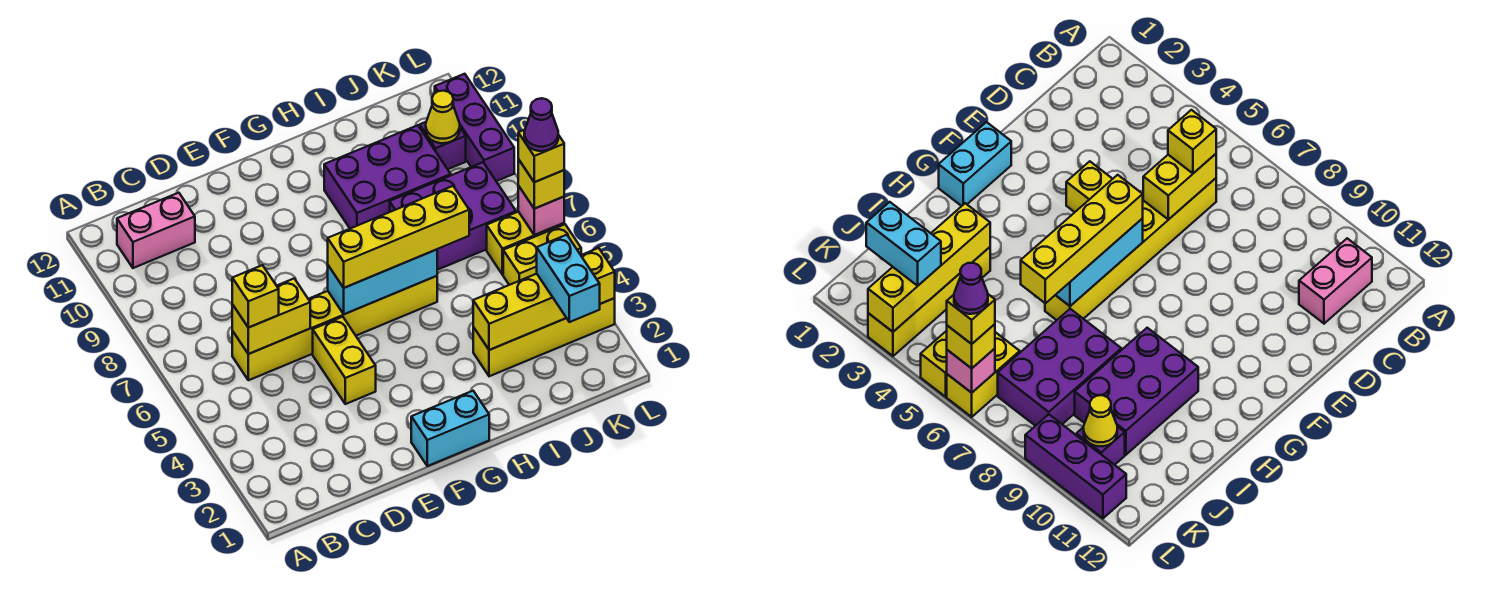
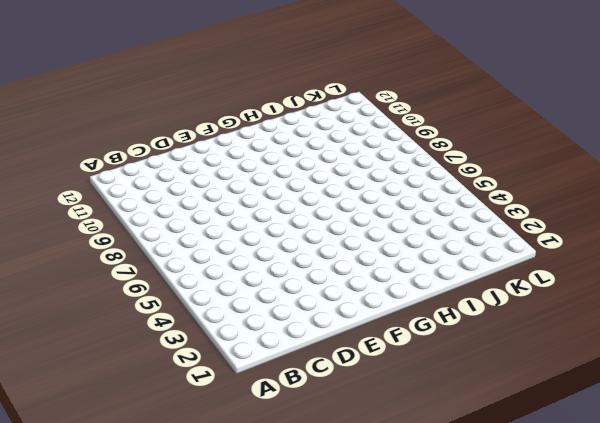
none -> pink brick B11:C11 level 1
none -> yellow brick C6:H6 level 1
none -> yellow brick E4:E5 level 1

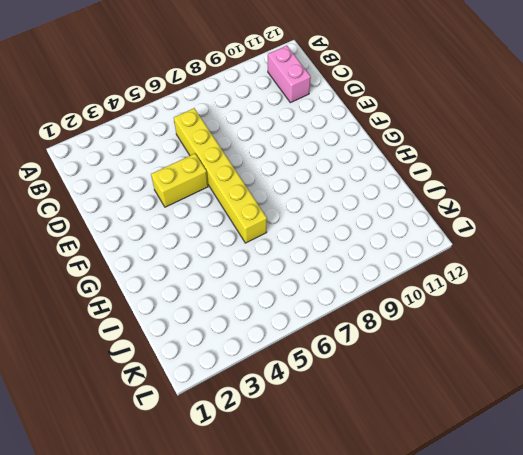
none -> cyan brick F1:G1 level 1
none -> purple brick H9:J10 level 1
none -> yellow brick I3:L3 level 1

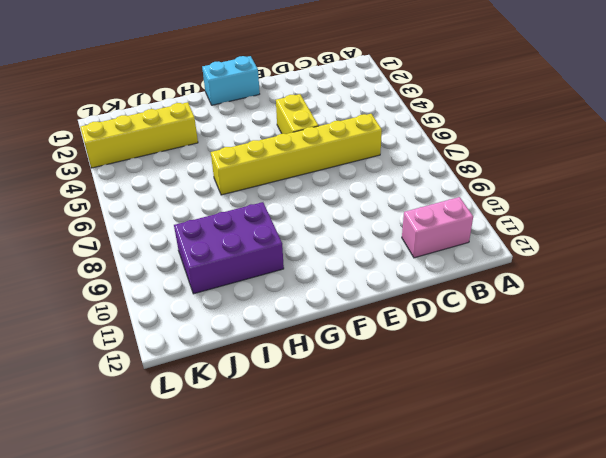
none -> purple brick I7:K8 level 1
none -> yellow brick K5:L5 level 1
none -> yellow brick K6:L6 level 1

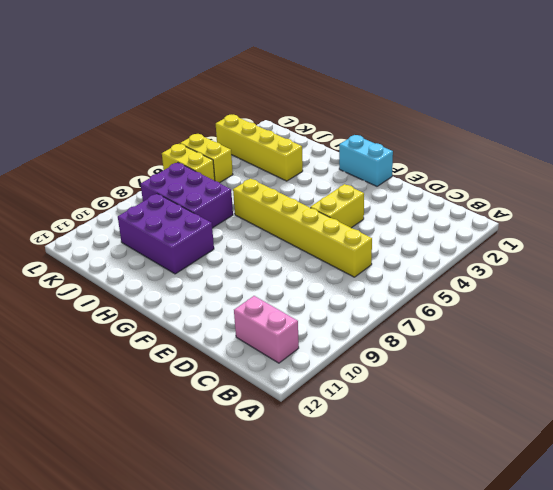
none -> purple brick K10 level 1
none -> purple brick L9:L11 level 1
none -> yellow brick C6:D6 level 2

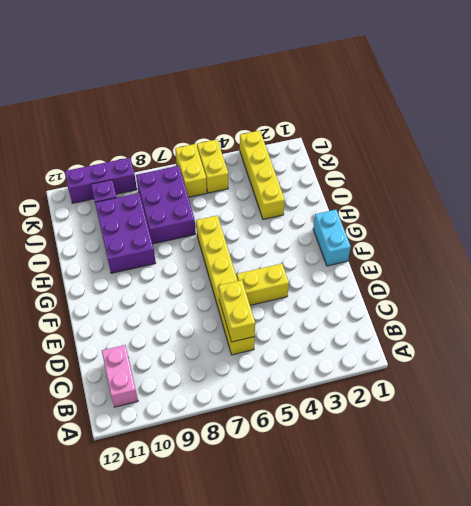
none -> cyan brick F6:H6 level 2
none -> yellow brick I3:L3 level 2
none -> yellow cone K10 level 2

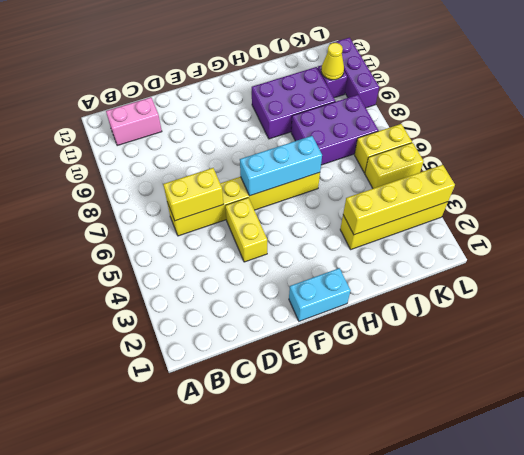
none -> pink brick L6 level 2
none -> yellow brick C6 level 3
none -> yellow brick F6:I6 level 3

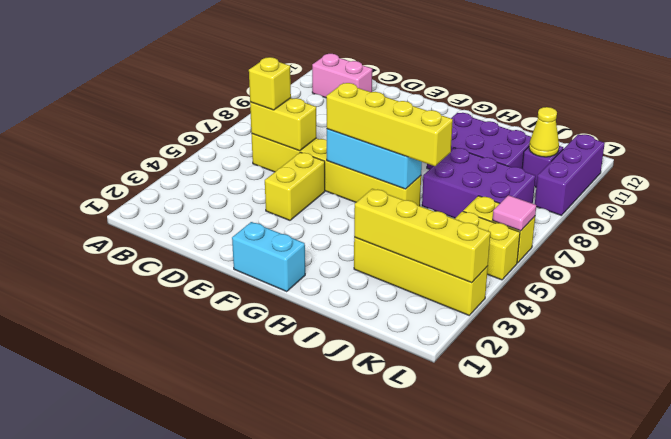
pink tile L6 level 2 -> pink brick L6 level 2
none -> cyan brick K2:K3 level 3
none -> yellow brick L6 level 3
none -> yellow brick L6 level 4

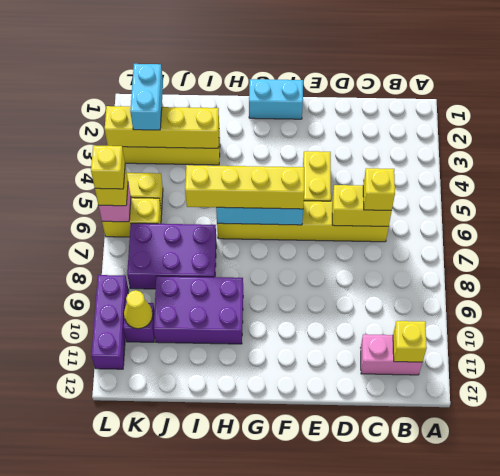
yellow brick B11 level 2 -> none
none -> purple cone L6 level 5

